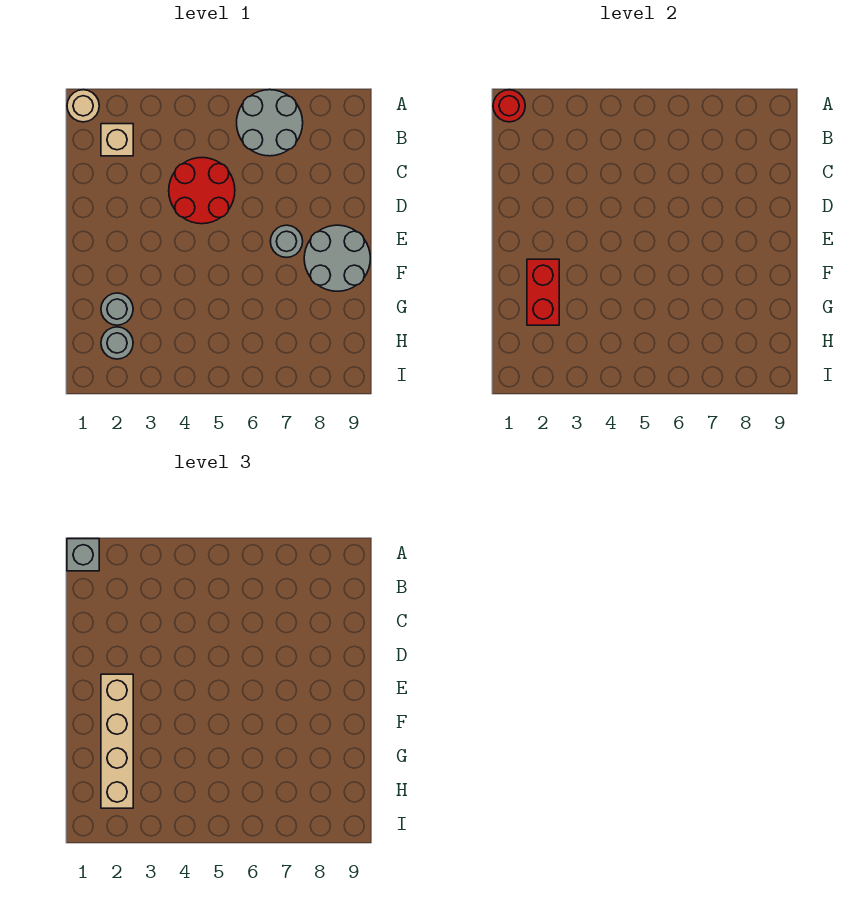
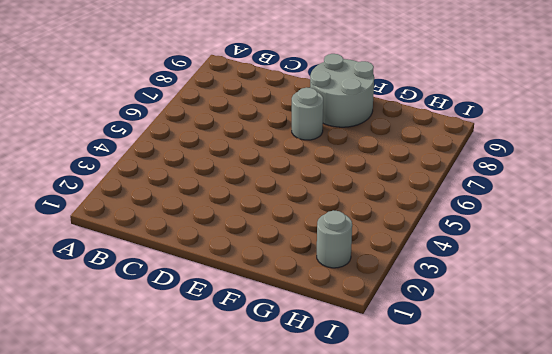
none -> tan round brick A1 level 1
none -> grey round brick A6:B7 level 1
none -> tan brick B2 level 1

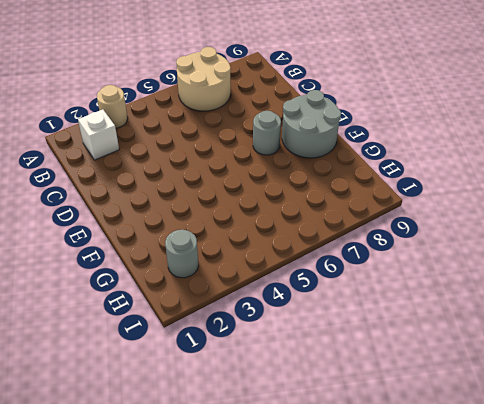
tan round brick A3 level 1 -> tan round brick A1 level 1
tan round brick A6:B7 level 1 -> grey round brick A6:B7 level 1
white brick B2 level 1 -> tan brick B2 level 1
none -> red round brick C4:D5 level 1
none -> grey round brick G2 level 1
none -> red round brick A1 level 2

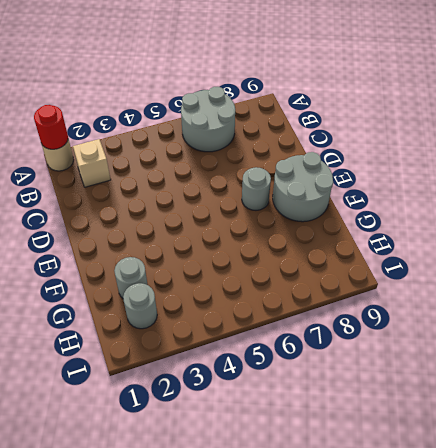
none -> red round brick C4:D5 level 1
none -> red brick F2:G2 level 2
none -> grey brick A1 level 3

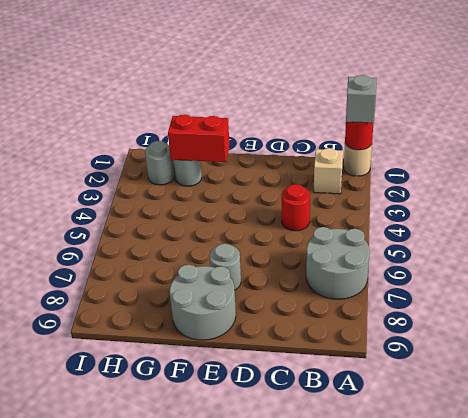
red round brick C4 level 1 -> red round brick C4:D5 level 1
none -> tan brick E2:H2 level 3

